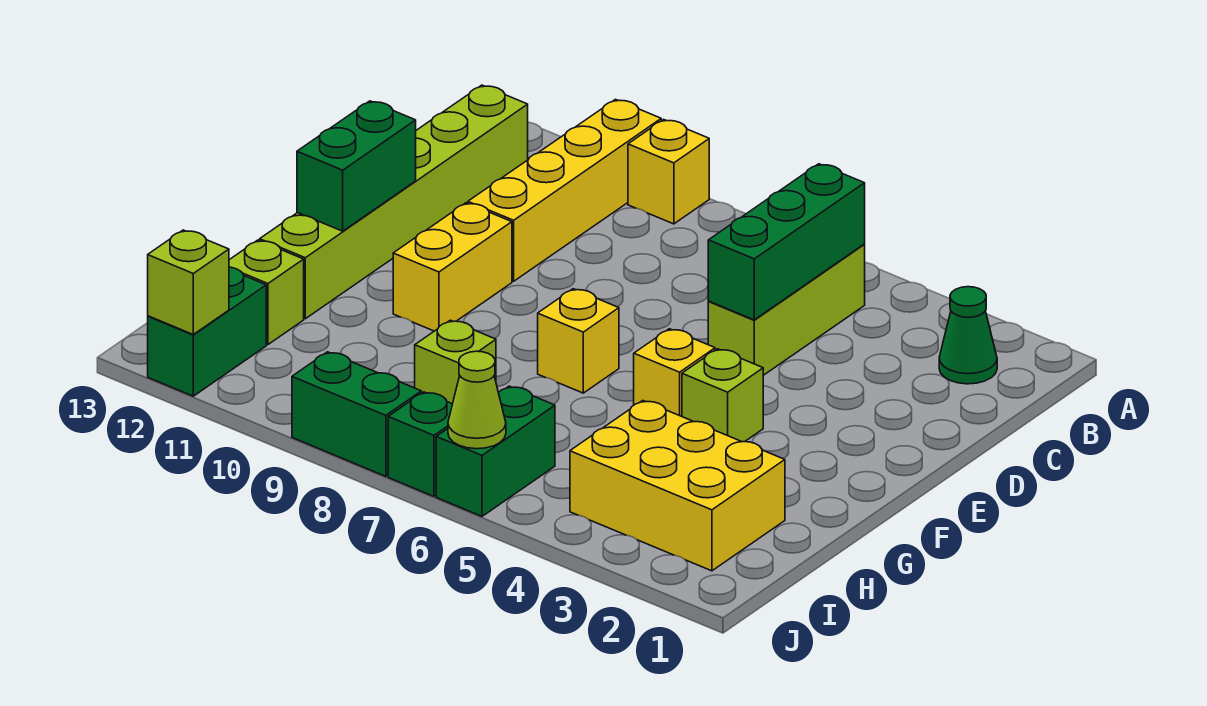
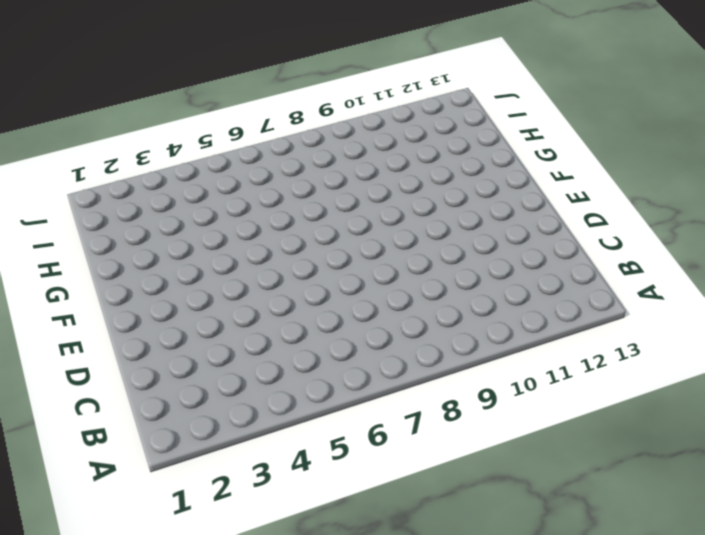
none -> yellow brick A9 level 1
none -> yellow brick A10:D10 level 1
none -> green cone B2 level 1

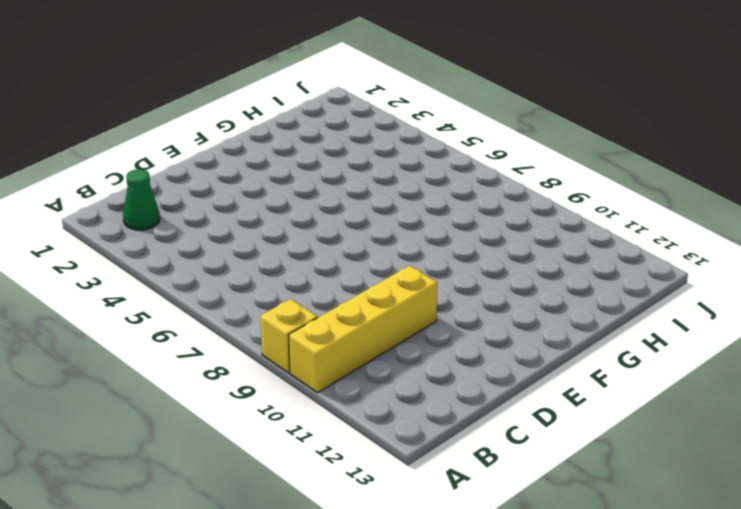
none -> lime brick B5:D5 level 1
none -> lime brick B12:G12 level 1
none -> yellow brick E10:F10 level 1

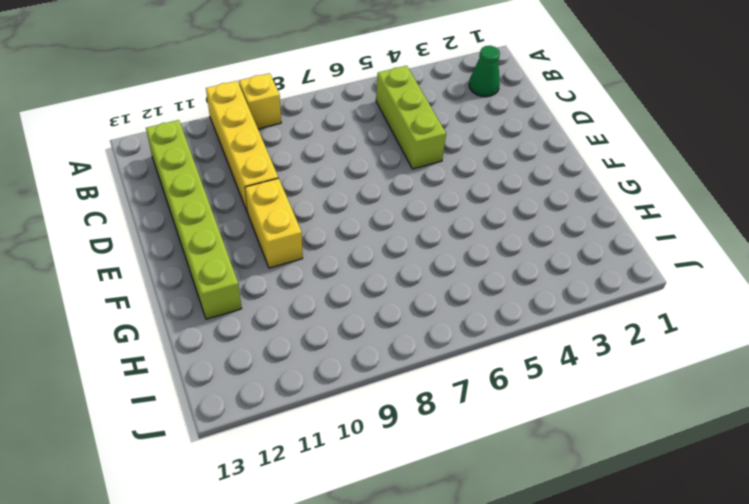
none -> lime brick F4 level 1
none -> yellow brick F5 level 1
none -> yellow brick F7 level 1

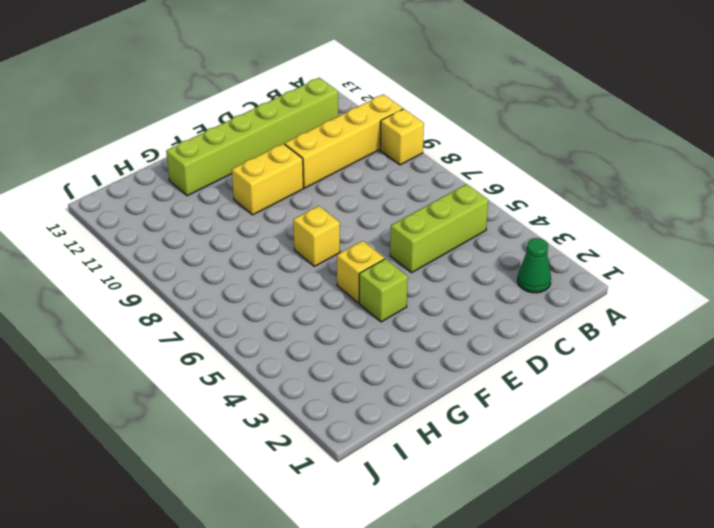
none -> yellow brick H2:I4 level 1
none -> lime brick H8 level 1
none -> lime brick H12 level 1

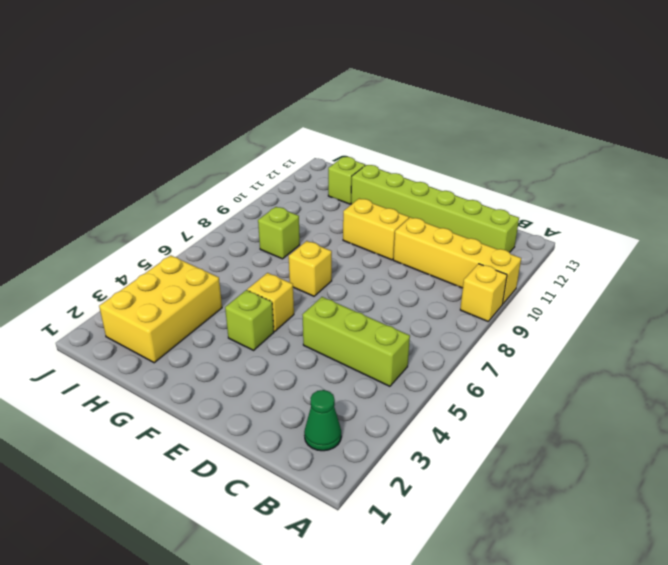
none -> green brick I6:J6 level 1
none -> green brick I12:J12 level 1
none -> green brick J7 level 1

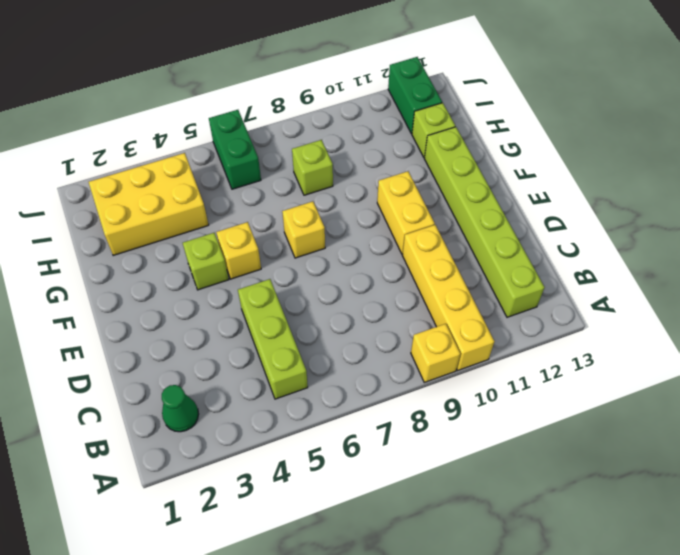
none -> green brick J7 level 1
none -> green brick J8:J9 level 1
none -> green brick B5:D5 level 2

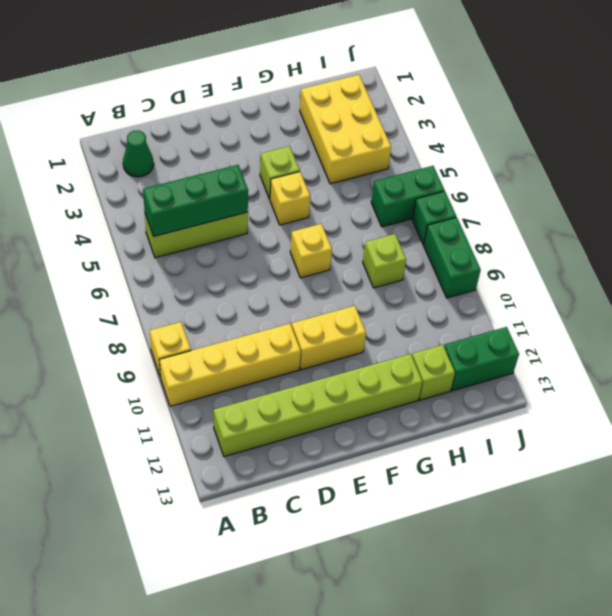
none -> green brick E12:F12 level 2
none -> lime cone J6 level 2
none -> lime brick J12 level 2

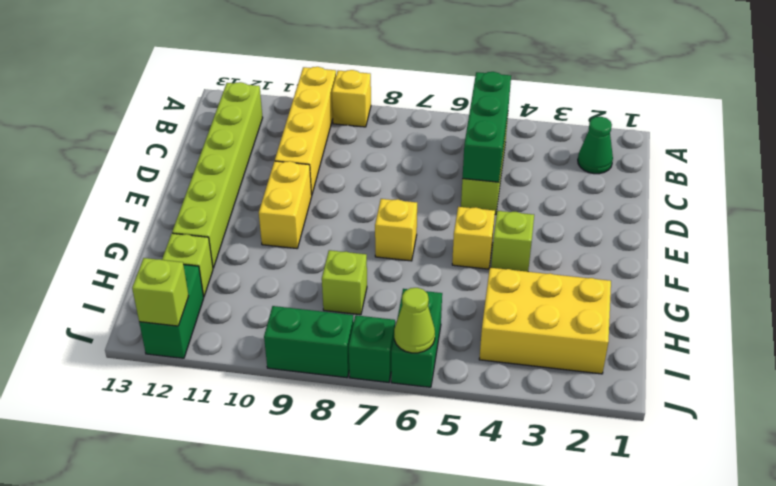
none -> green brick E12:F12 level 2

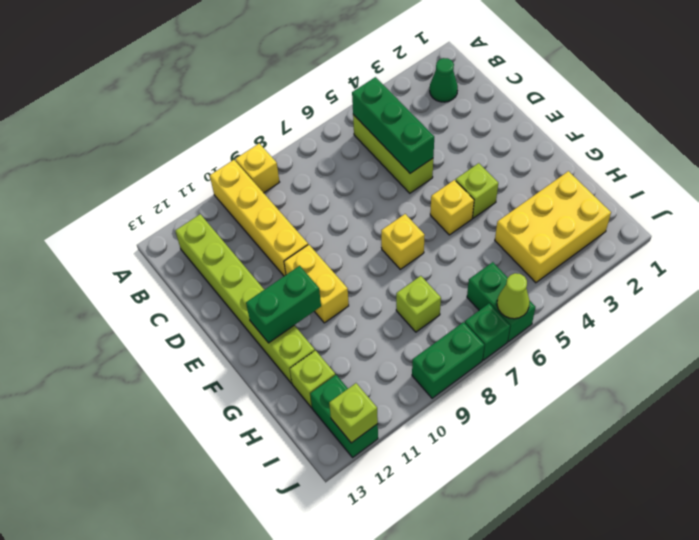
green brick F11:F12 level 2 -> green brick E12:F12 level 2

